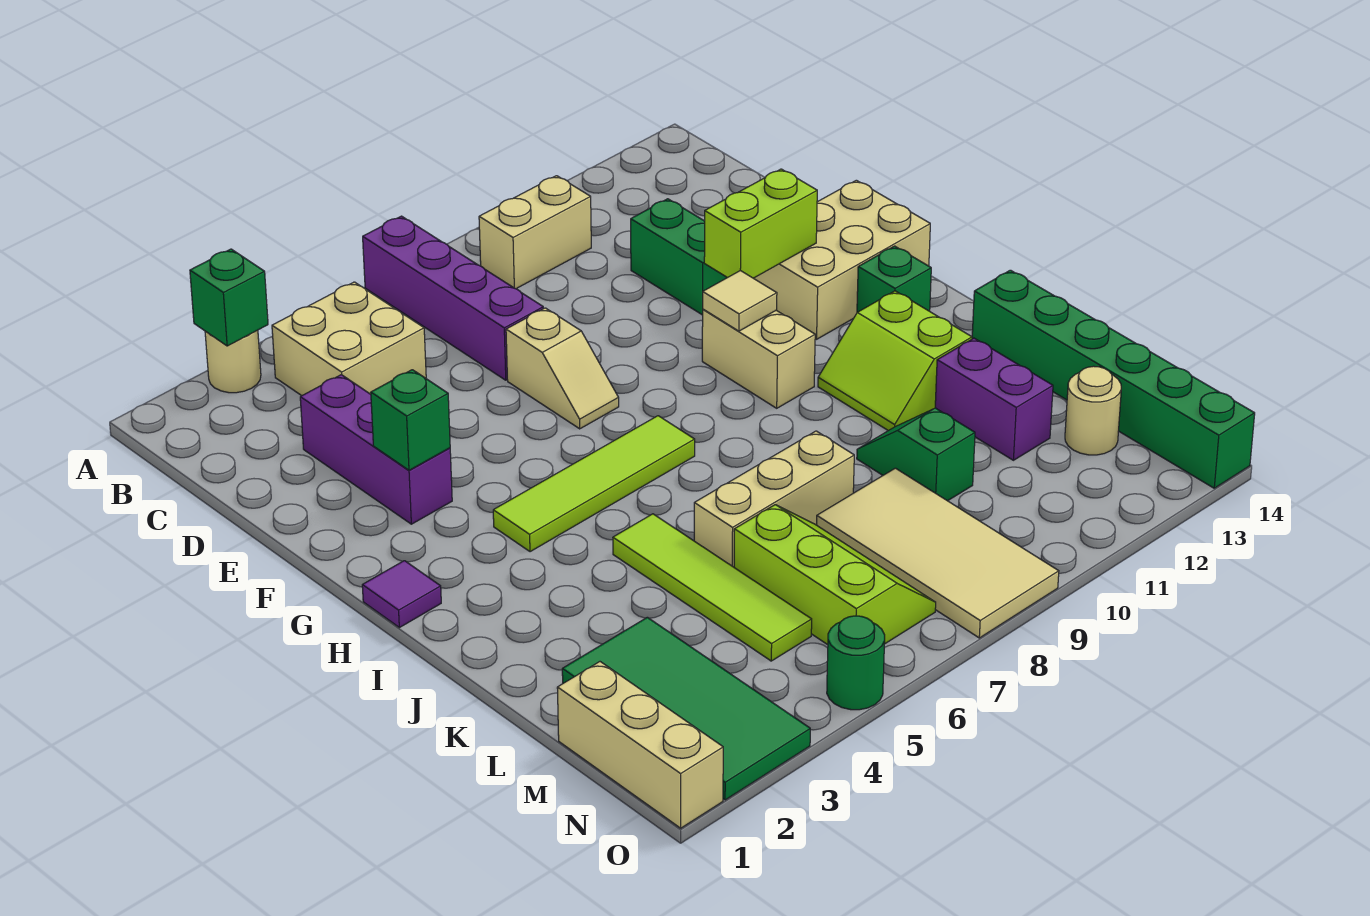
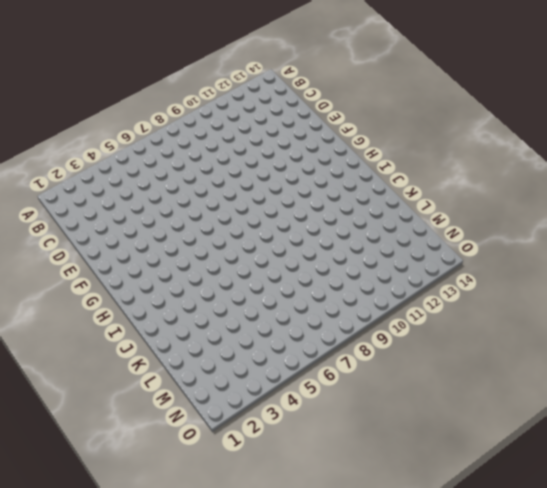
none -> tan round brick A3 level 1
none -> purple brick A7:D7 level 1
none -> tan brick B4:C5 level 1

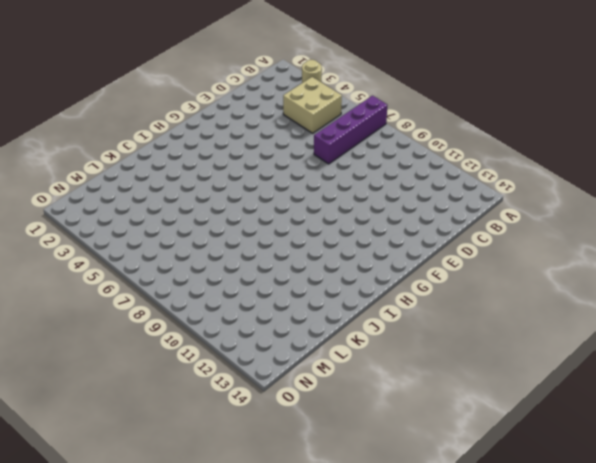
none -> tan brick B9:B10 level 1
none -> purple brick D3:F3 level 1
none -> green brick D11:E11 level 1

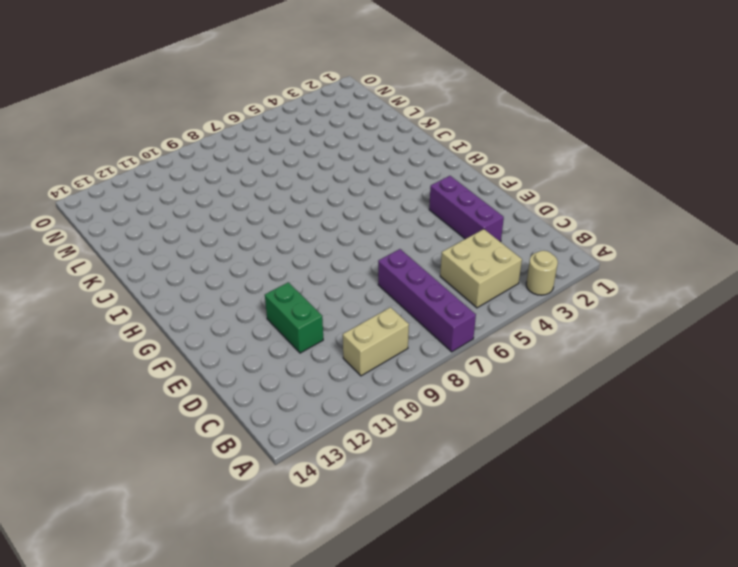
none -> tan slope E7:F7 level 1 top E
none -> tan brick F12:G14 level 1
none -> tan brick G10:H10 level 1

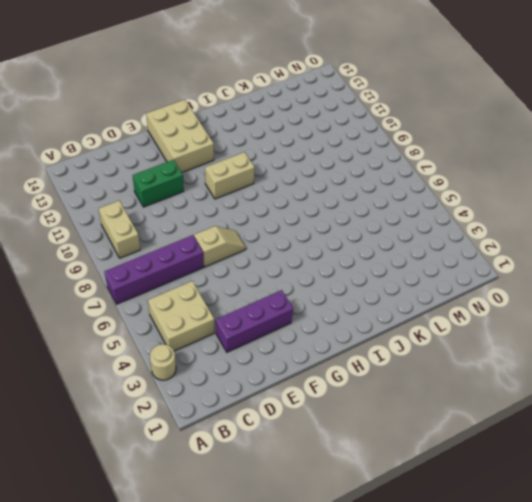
none -> purple tile H1 level 1
none -> lime tile H4:H7 level 1
none -> green brick H13 level 1

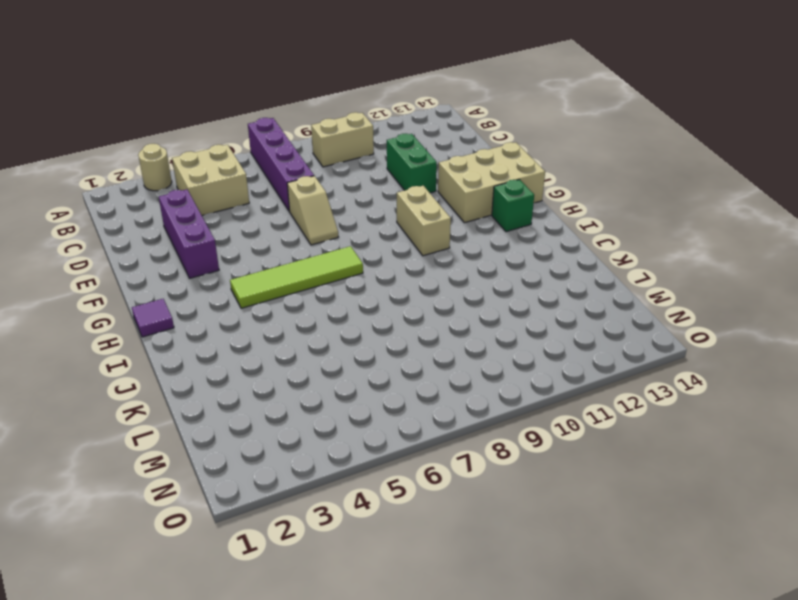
none -> lime slope I11:J12 level 1 top 12
none -> lime tile J5:M5 level 1
none -> green brick J14:O14 level 1

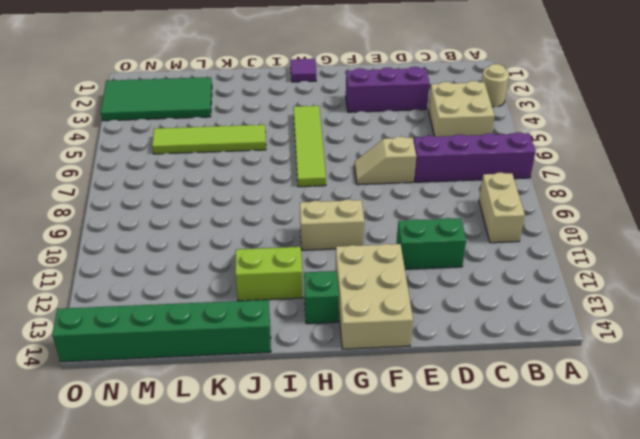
none -> tan brick K6:K8 level 1
none -> green slope K10:L10 level 1 top L
none -> purple brick K12:L12 level 1

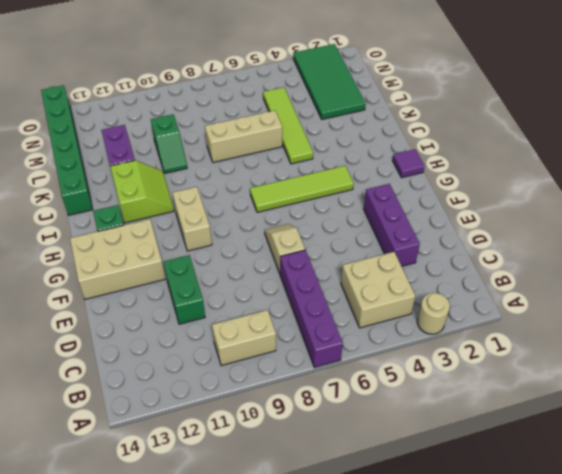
none -> lime slope L6:N7 level 1 top 6
none -> tan tile L8:O9 level 1
none -> tan brick M1:O1 level 1

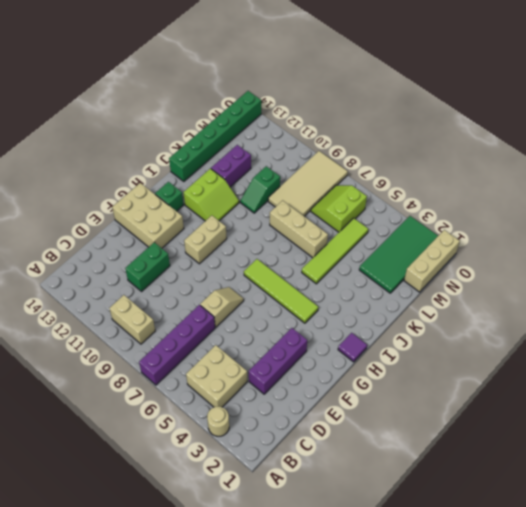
lime slope M6:N7 level 1 top 6 -> lime slope L6:N7 level 1 top 6
none -> tan round brick M13 level 1
none -> green round brick O5 level 1
none -> green brick A3 level 2

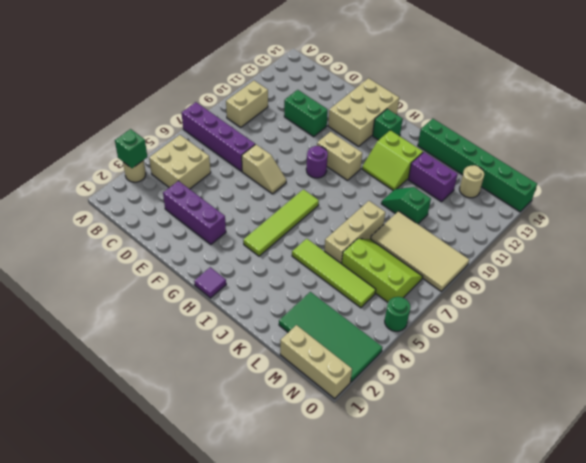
purple round brick G9 level 1 -> none
none -> green brick F3 level 2
none -> lime brick F11:F12 level 2
none -> tan tile G10 level 2

